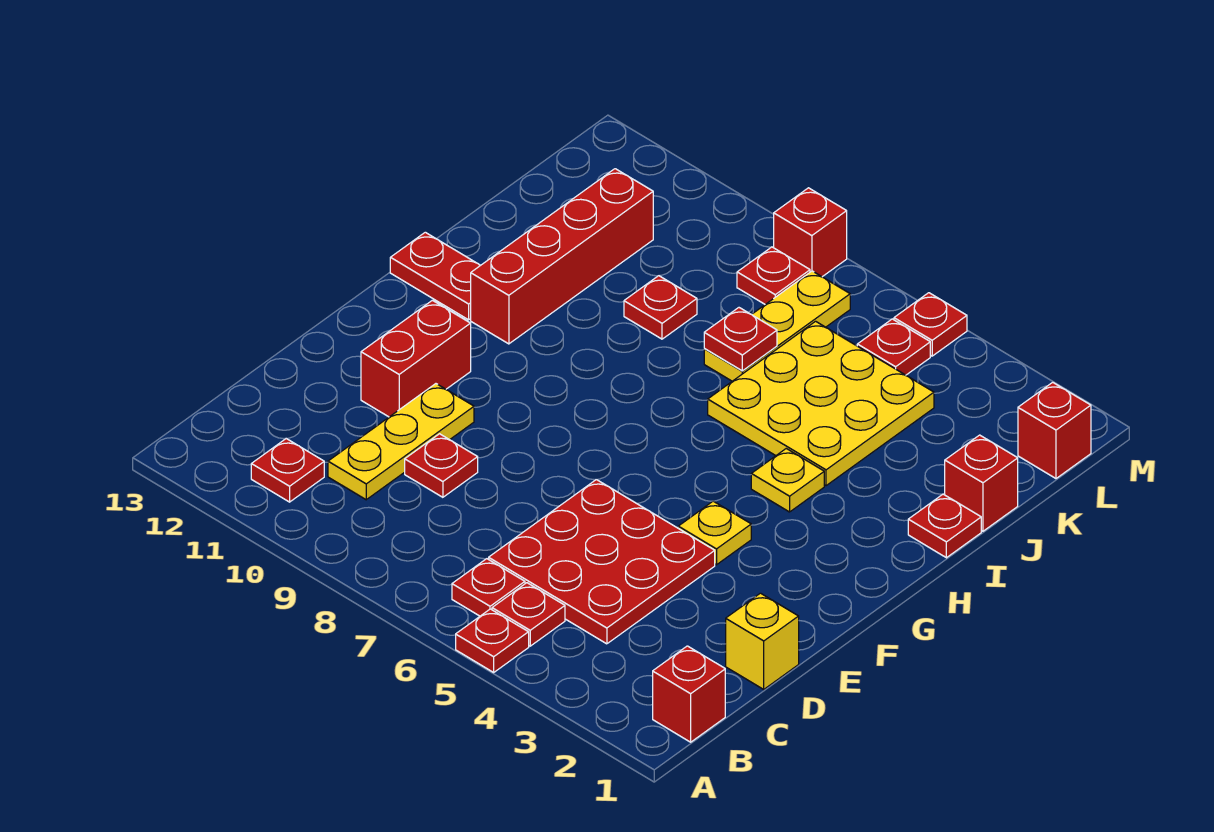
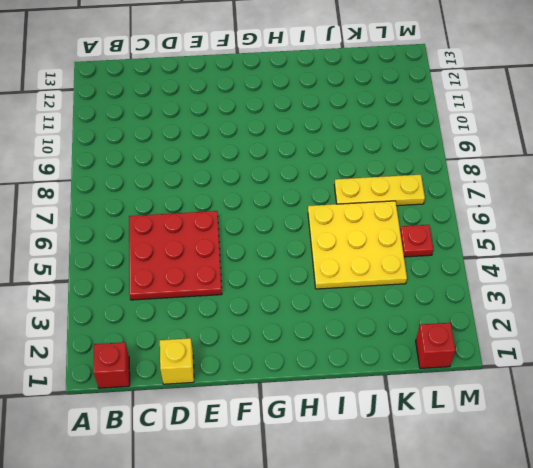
none -> red plate A5 level 1
none -> red plate B5 level 1
none -> red plate B6 level 1

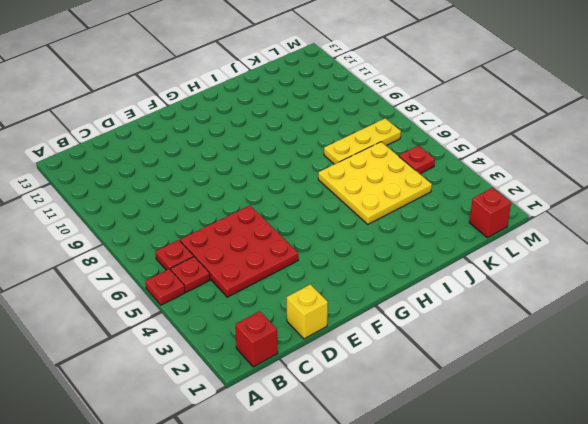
none -> red plate B11 level 1
none -> yellow plate C10:E10 level 1
none -> red plate D9 level 1

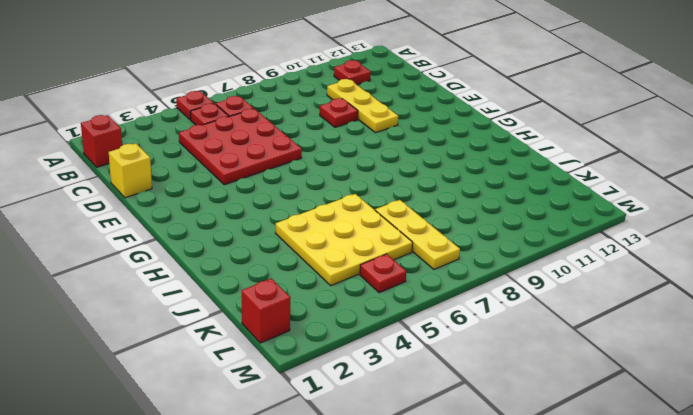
none -> red brick E11:F11 level 1
none -> yellow plate F4 level 1
none -> yellow plate H4 level 1

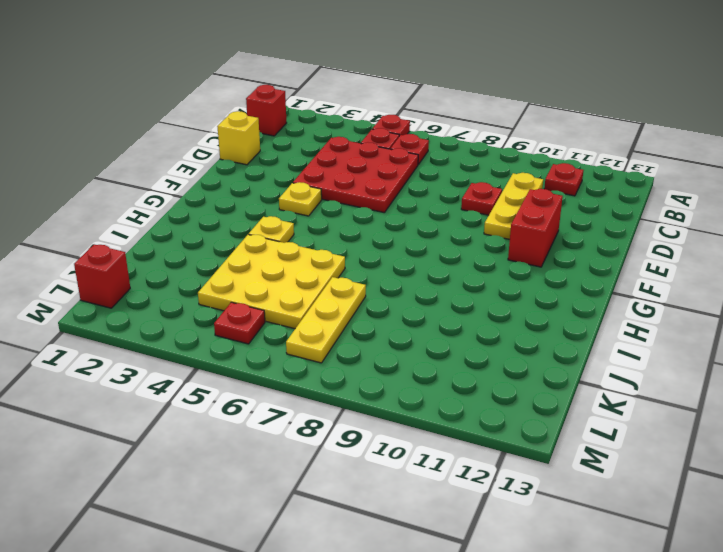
none -> red brick H11:K11 level 1
none -> red plate H12:H13 level 1
none -> red plate I1 level 1

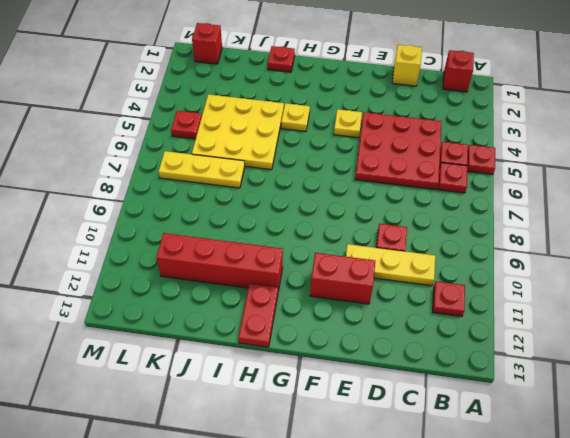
none -> red brick J1 level 1
none -> red plate J9 level 1
none -> red plate L8 level 1

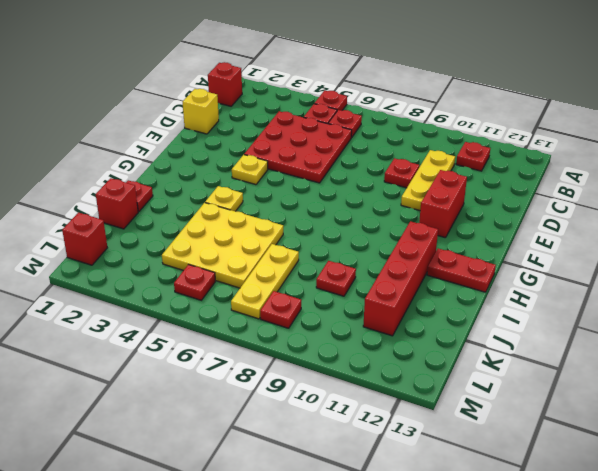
none -> red plate M5 level 1
none -> red brick M8 level 1
none -> red plate J7 level 2

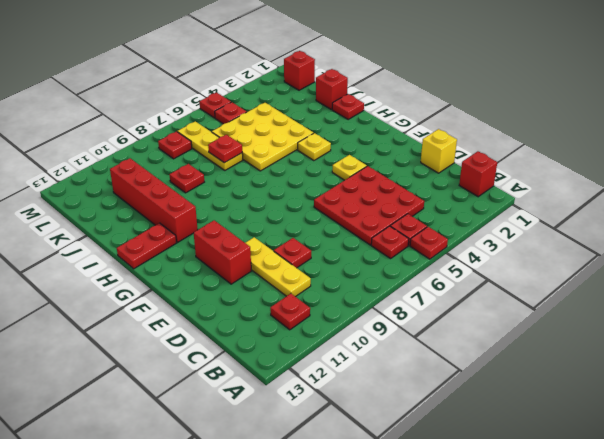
none -> red brick M8 level 1

